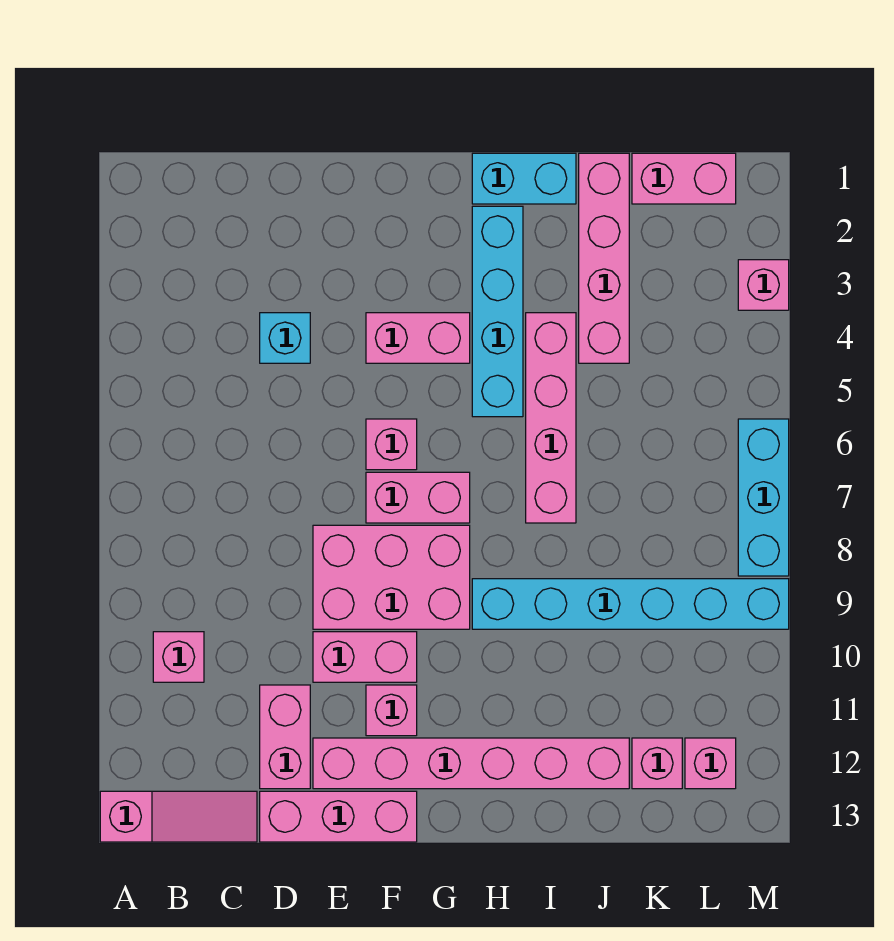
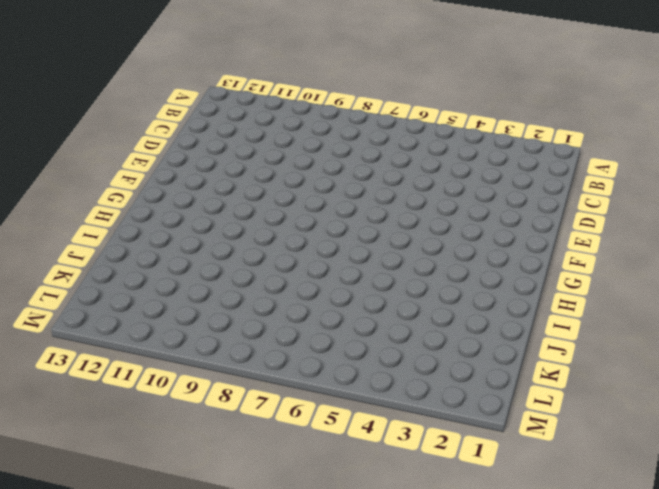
none -> pink slope A13:C13 level 1 top A
none -> pink brick B10 level 1
none -> cyan brick D4 level 1

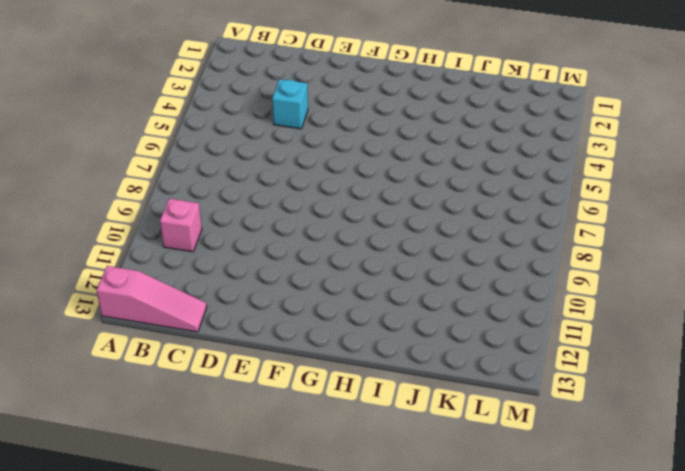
none -> pink brick D11:D12 level 1
none -> pink brick D13:F13 level 1
none -> pink brick E8:G9 level 1

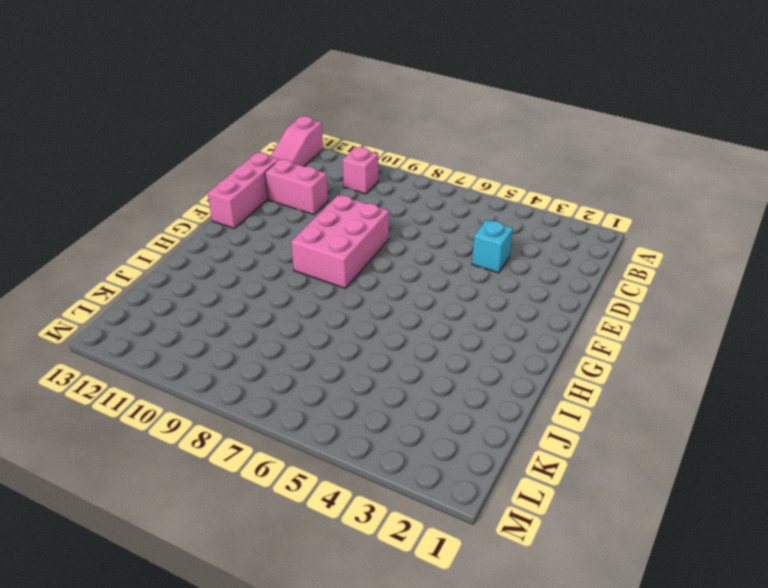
none -> pink brick E10:F10 level 1
none -> pink brick E12:J12 level 1
none -> pink brick F4:G4 level 1

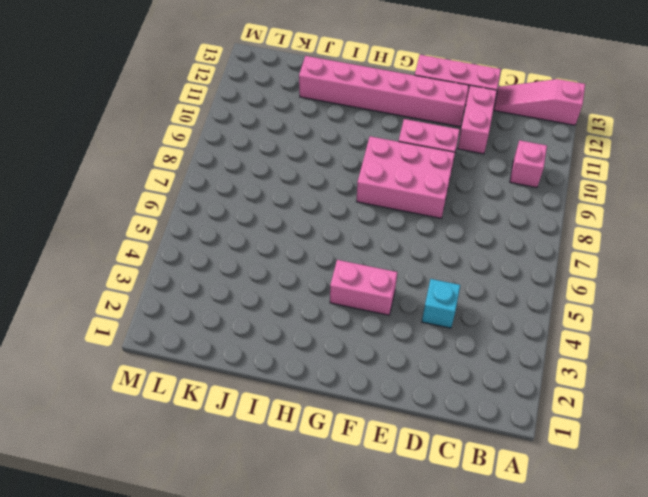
none -> pink brick F6 level 1
none -> pink brick F7:G7 level 1
none -> pink brick F11 level 1

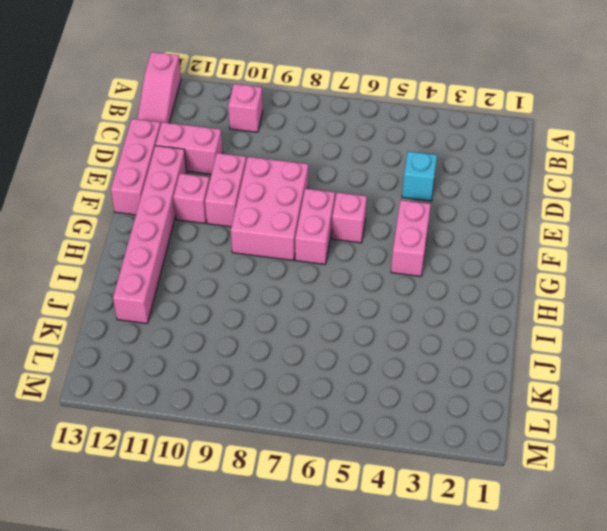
none -> cyan brick H1:I1 level 1
none -> cyan brick H2:H5 level 1
none -> cyan brick H9:M9 level 1

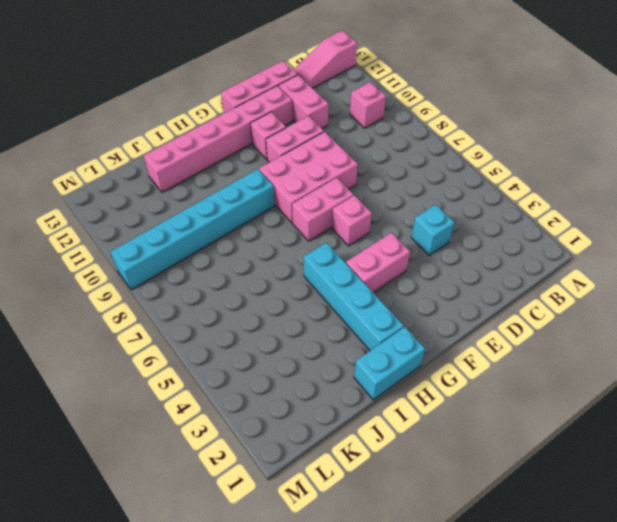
none -> pink brick I4:I7 level 1
none -> pink brick J1:J4 level 1
none -> pink brick K1:L1 level 1

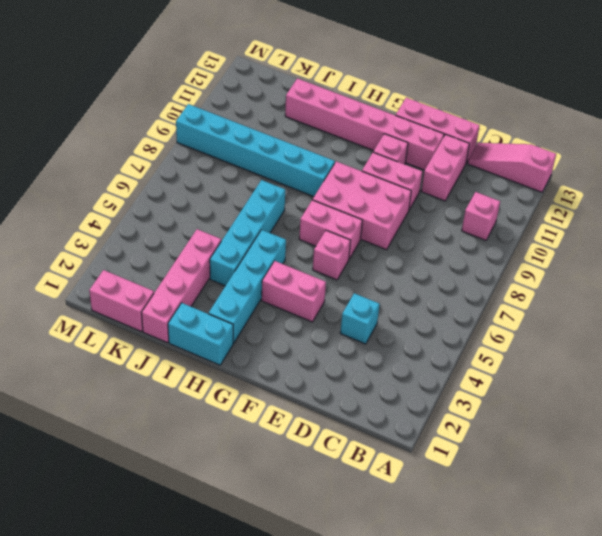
cyan brick I4:I7 level 1 -> pink brick I4:I7 level 1
none -> pink brick K12 level 1
none -> pink brick L12 level 1
none -> pink brick M3 level 1

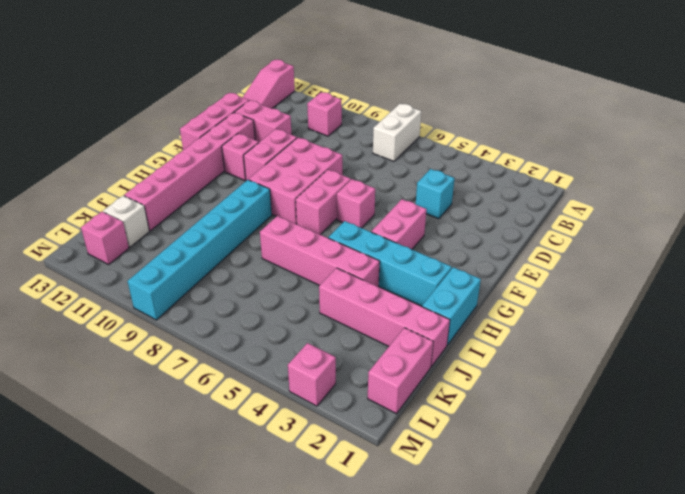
white brick A7:B7 level 1 -> none
white brick K12 level 1 -> pink brick K12 level 1
none -> cyan brick M6:M8 level 1

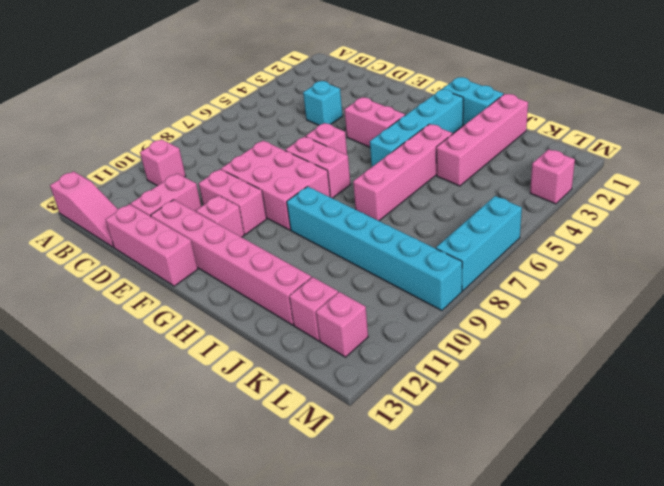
none -> pink brick K1:L1 level 1

